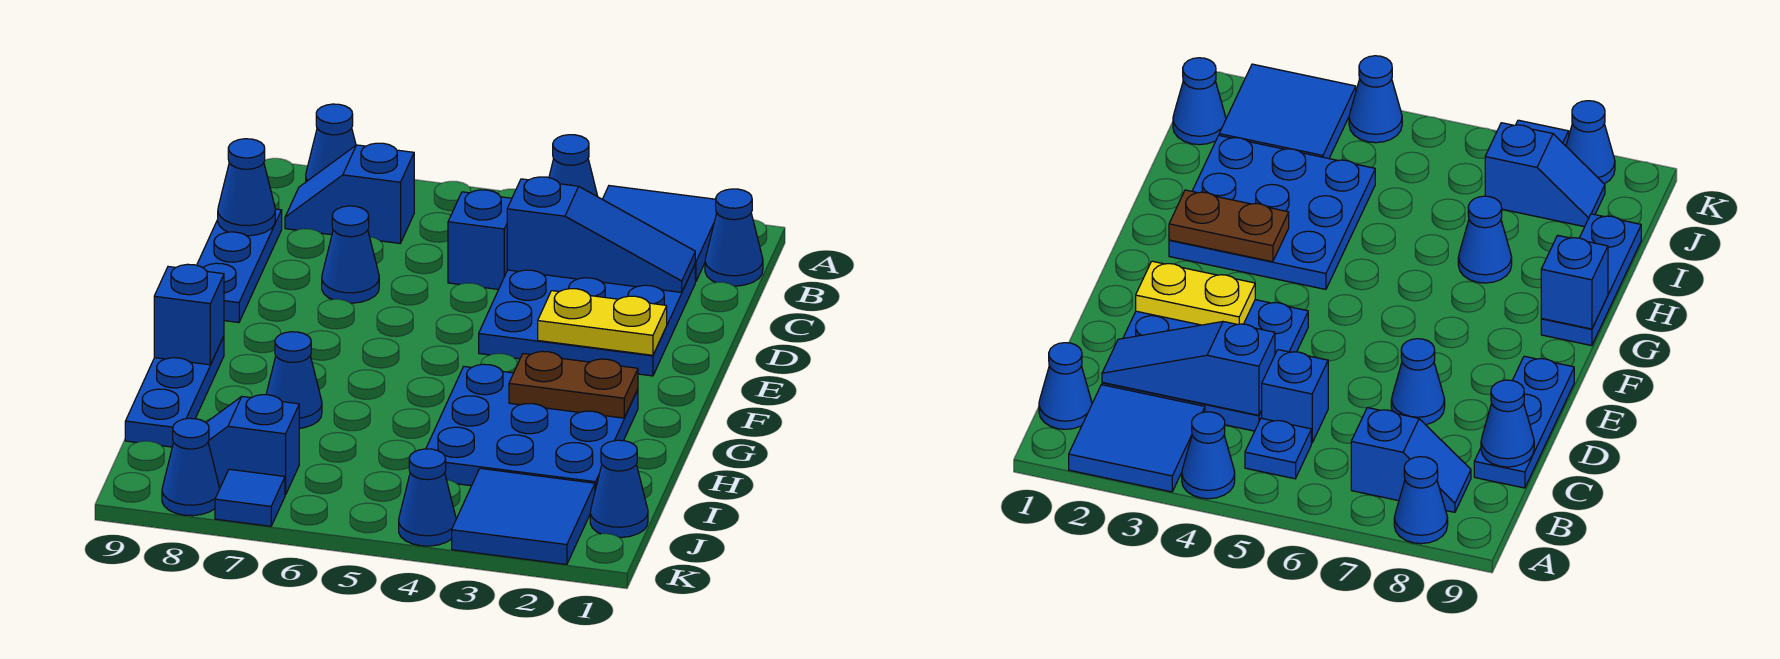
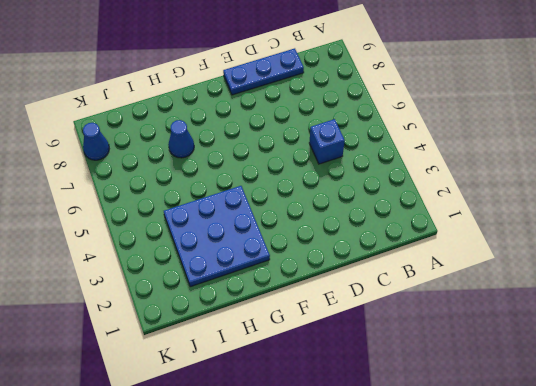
none -> blue tile A2:B3 level 1
none -> blue cone A4 level 1
none -> blue cone A8 level 1

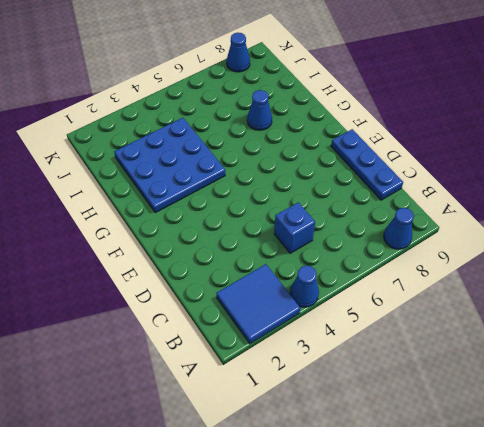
none -> blue cone B1 level 1
none -> blue plate B5 level 1
none -> blue slope B7:B8 level 1 top 7

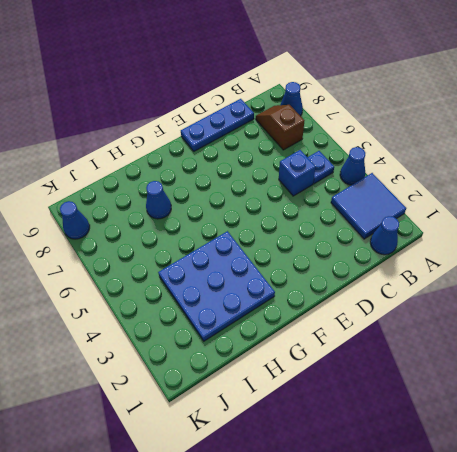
brown slope B7:B8 level 1 top 7 -> blue slope B7:B8 level 1 top 7
none -> blue plate C2:E4 level 1
none -> blue cone D7 level 1
none -> blue plate G9:I9 level 1

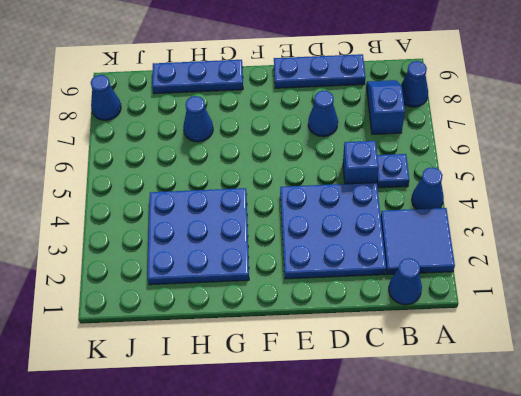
none -> blue cone J1 level 1
none -> blue tile J2:K3 level 1
none -> blue slope J7:J8 level 1 top 7

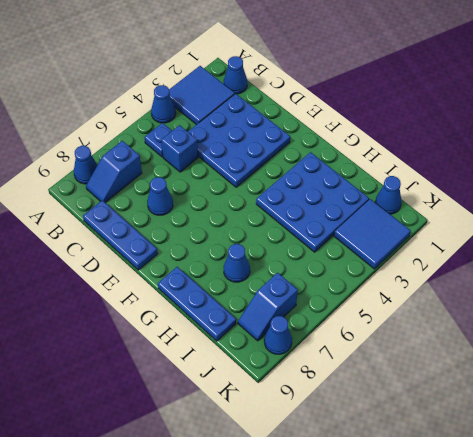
none -> blue cone K4 level 1
none -> blue tile K7 level 1
none -> blue slope C2:C4 level 2 top 4

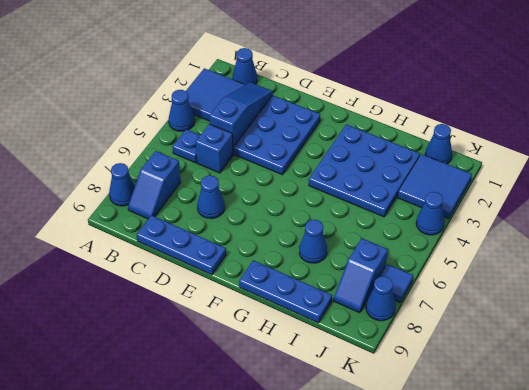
none -> blue cone C9 level 2
none -> yellow plate E2:E3 level 2
none -> brown plate G2:G3 level 2

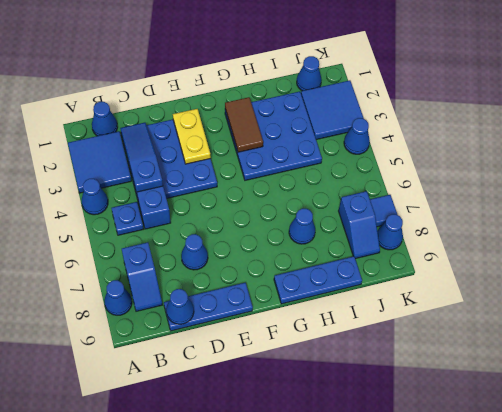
brown tile G2:G3 level 2 -> brown plate G2:G3 level 2
none -> blue brick G9 level 2

